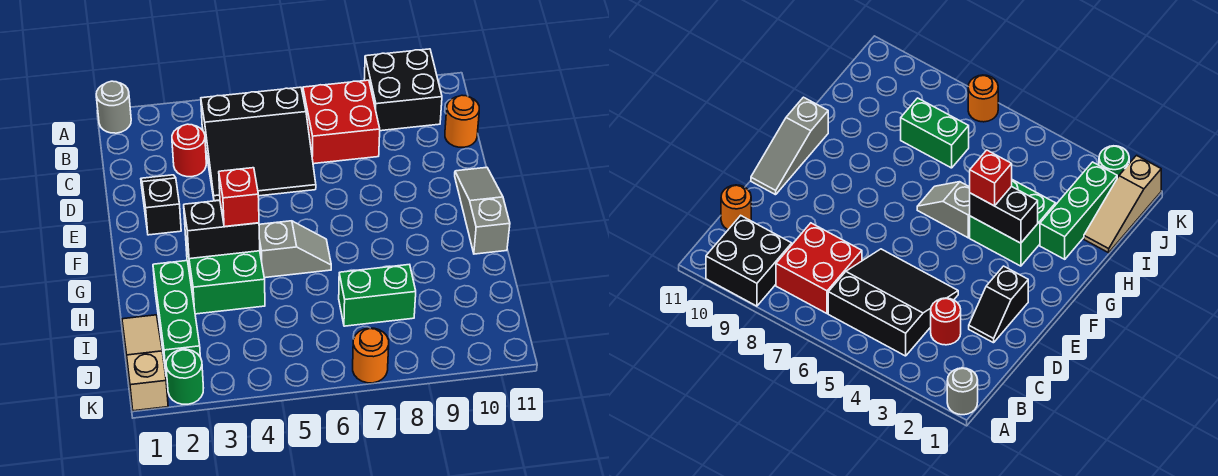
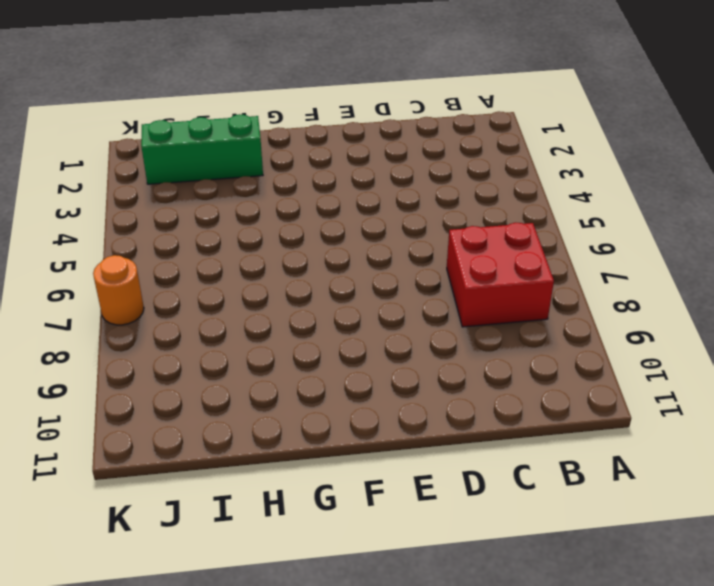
none -> grey round brick A1 level 1
none -> black brick A9:B10 level 1
none -> black slope B4:D6 level 1 top B

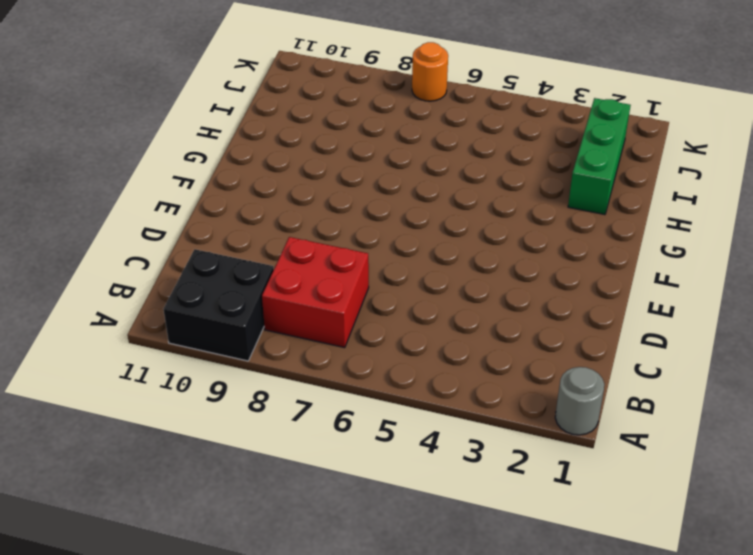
none -> black slope B4:D6 level 1 top B
none -> red round brick C3 level 1
none -> orange round brick C11 level 1

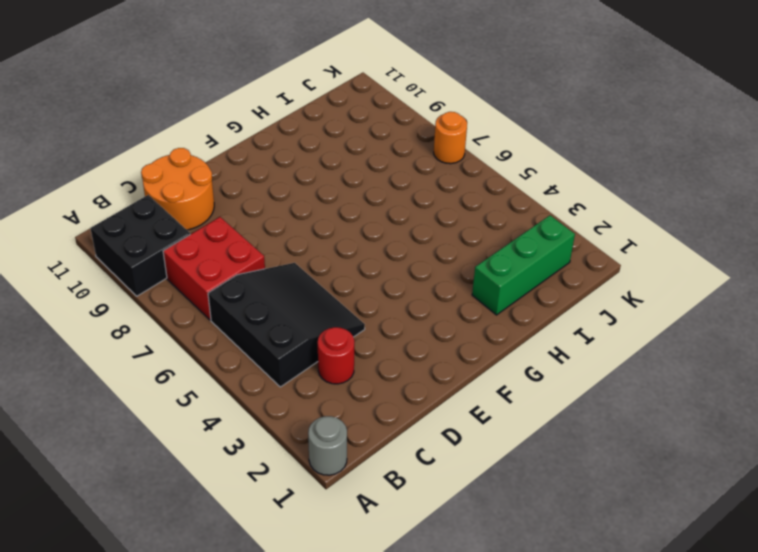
orange round brick C10:D11 level 1 -> orange round brick C11 level 1
none -> black slope D2:E2 level 1 top E
none -> grey slope E11:G11 level 1 top G
none -> green brick G3:H4 level 1

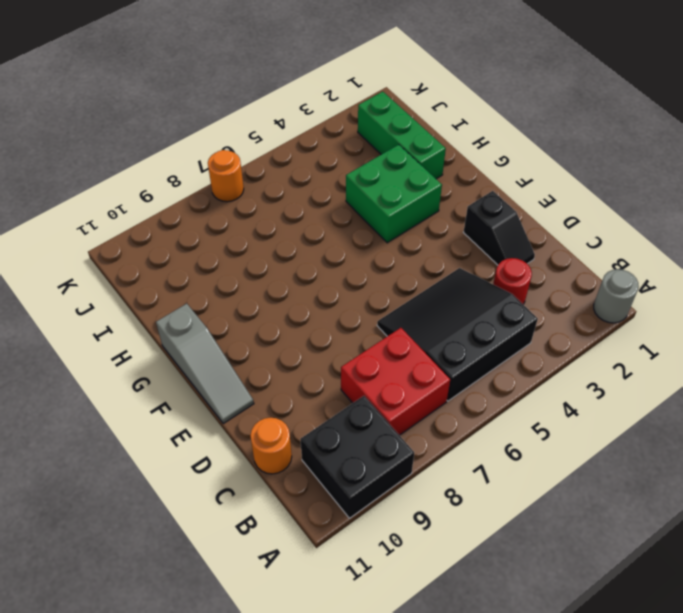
none -> grey slope G5:G6 level 1 top 5
none -> tan slope I1:K1 level 1 top K
none -> green brick I7:I8 level 1

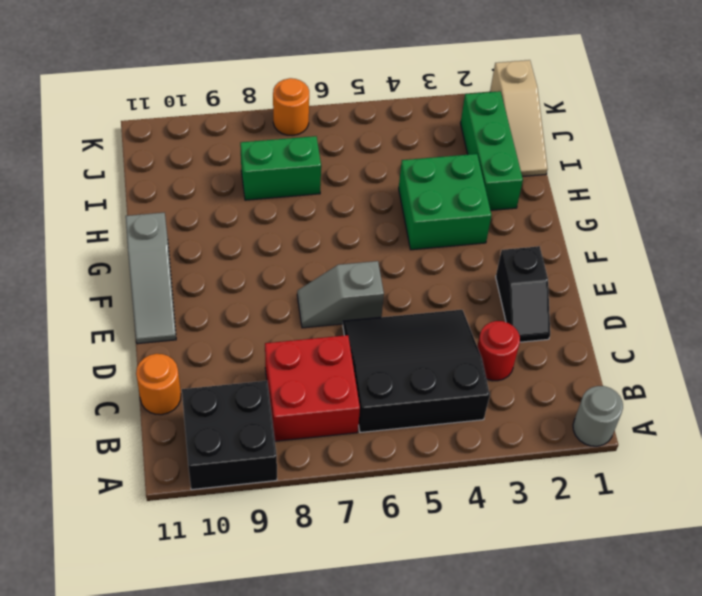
grey slope E6:E7 level 1 top 6 -> grey slope G5:G6 level 1 top 5
none -> green round brick K2 level 1
none -> black brick G3:G4 level 2
none -> red brick G4 level 3

